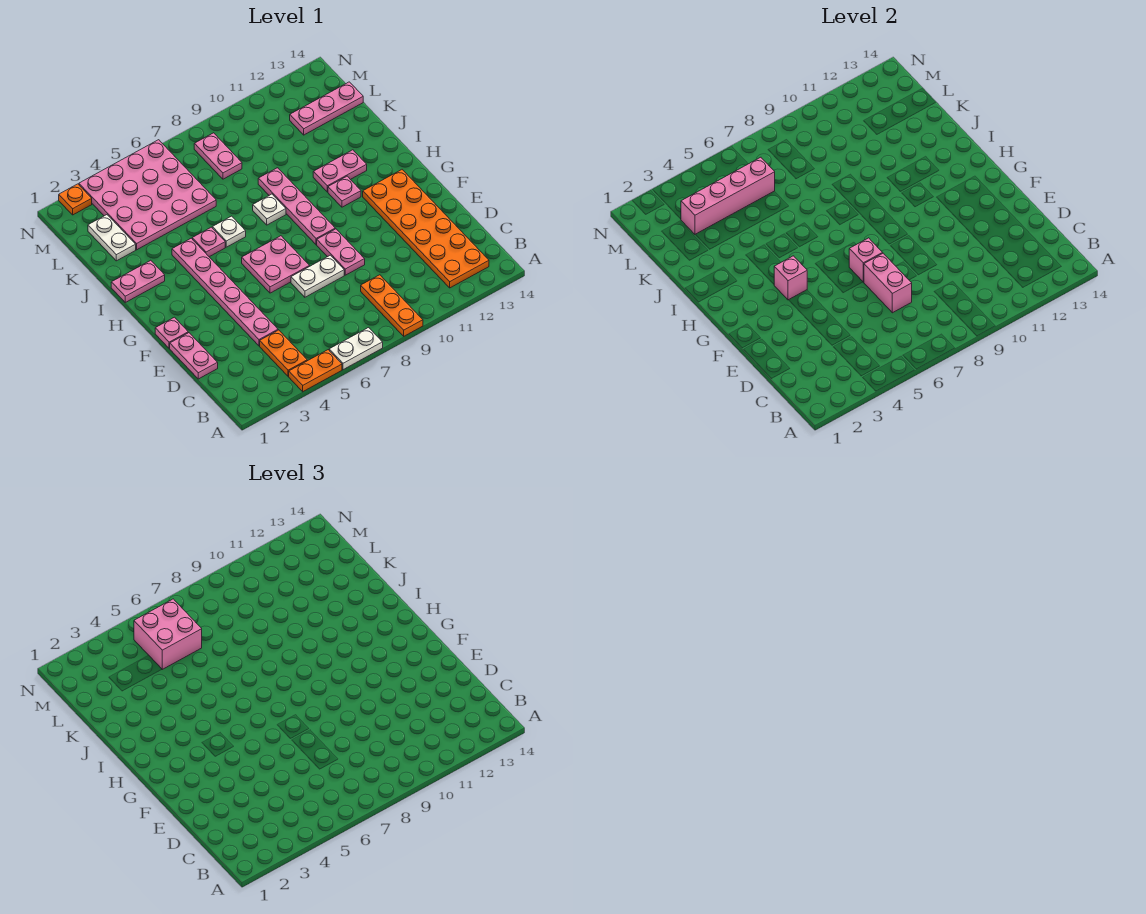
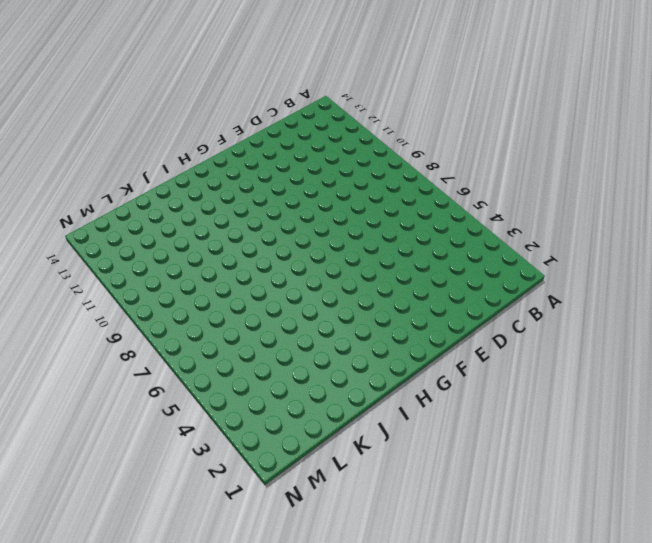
none -> orange plate A4:A5 level 1
none -> white plate A6:A7 level 1
none -> orange plate A9:C9 level 1

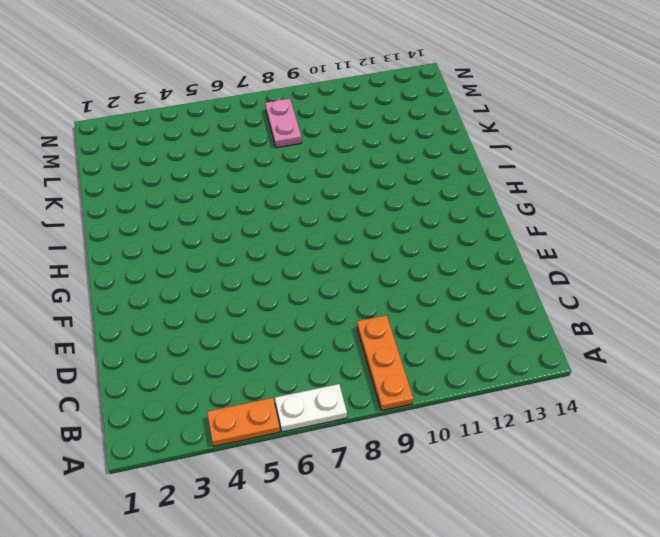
none -> orange plate B4:C4 level 1
none -> orange plate B12:G13 level 1
none -> pink plate D1:E1 level 1

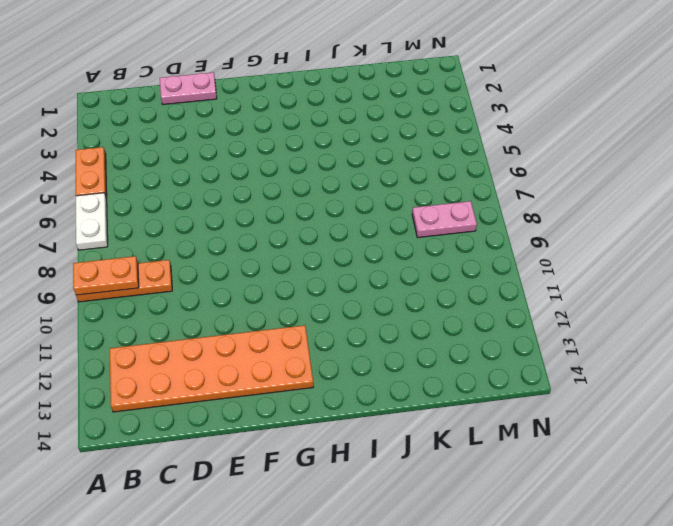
orange plate A9:B9 level 2 -> orange plate B4:C4 level 1
none -> pink plate D4:I4 level 1
none -> white plate E7:E8 level 1
none -> pink plate E9:F9 level 1

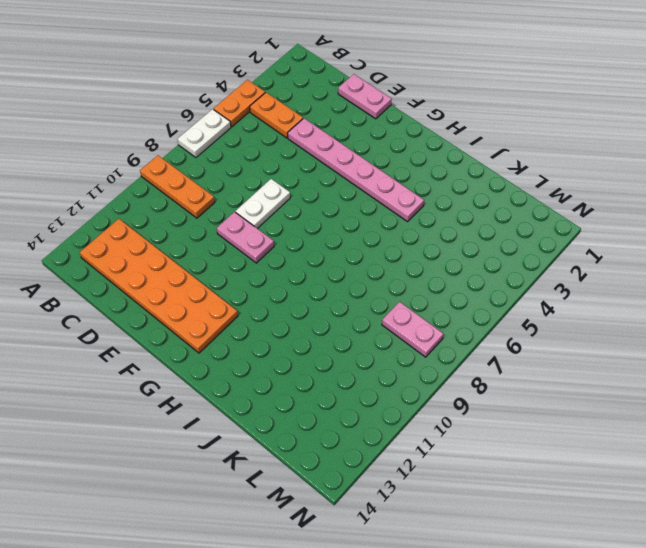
none -> pink plate F1 level 1
none -> pink plate F6:G7 level 1
none -> pink plate G9:J9 level 1

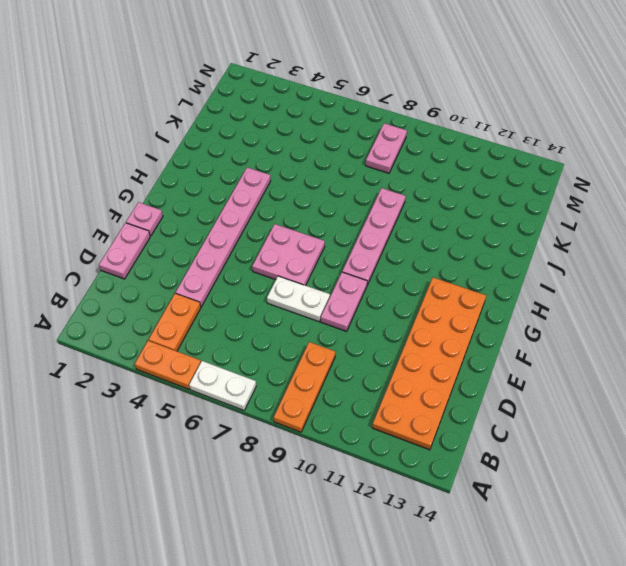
none -> pink plate H11 level 1
none -> pink plate I1:I2 level 1
none -> pink plate I5 level 1

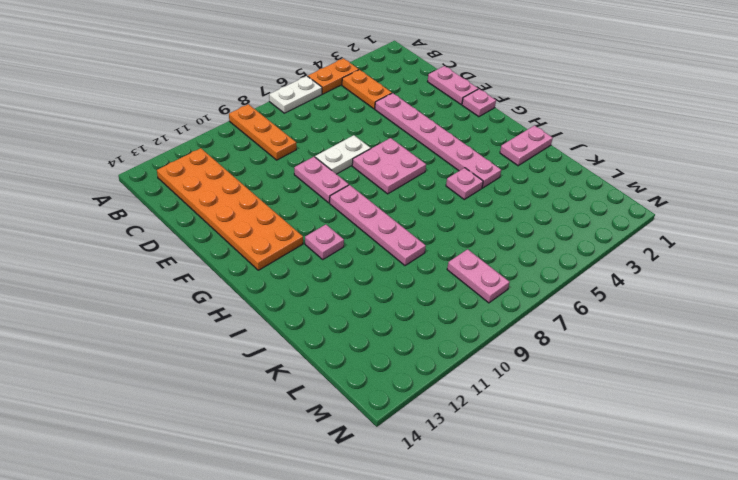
none -> white plate I6 level 1
none -> white plate I8 level 1
none -> pink plate I11:I12 level 1

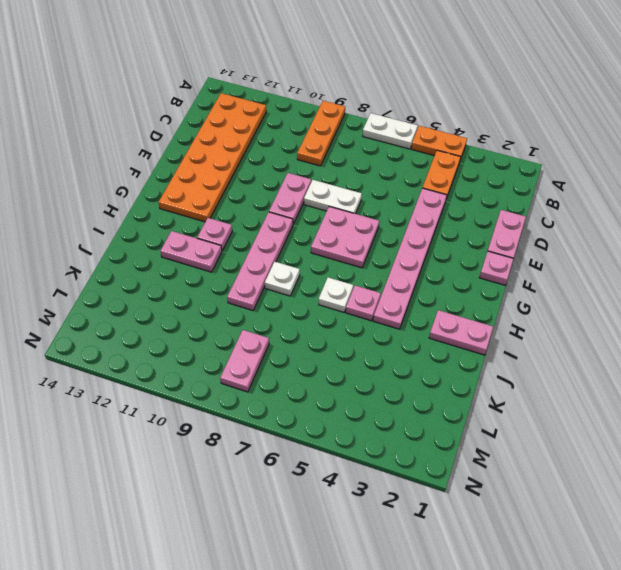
none -> white plate K2:L2 level 1
none -> pink plate K3:N6 level 1
none -> pink plate L12:L14 level 1

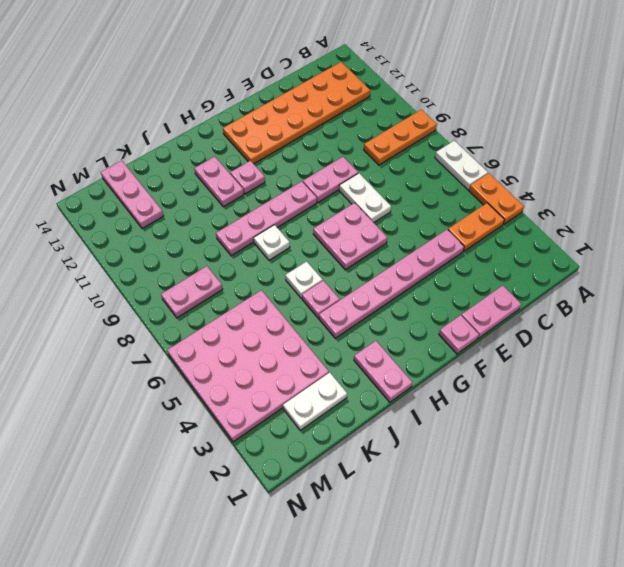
none -> orange plate N2 level 1
none -> pink brick D7:E7 level 2
none -> pink brick F7 level 2

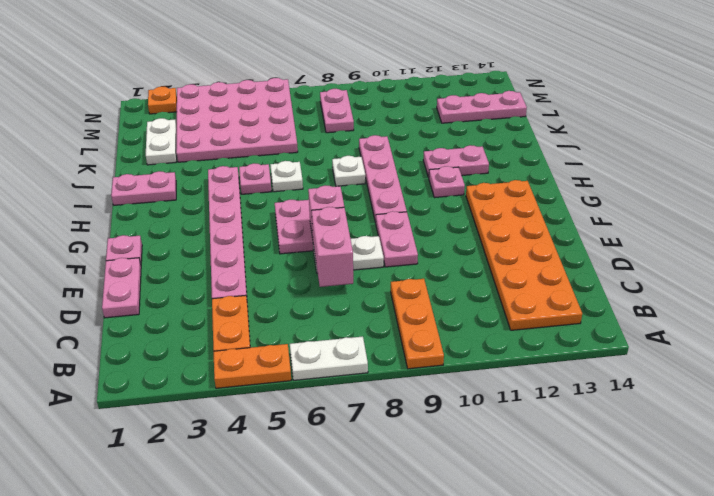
none -> pink brick G4 level 2
none -> pink brick L3:L6 level 2
none -> pink brick L5:M6 level 3

